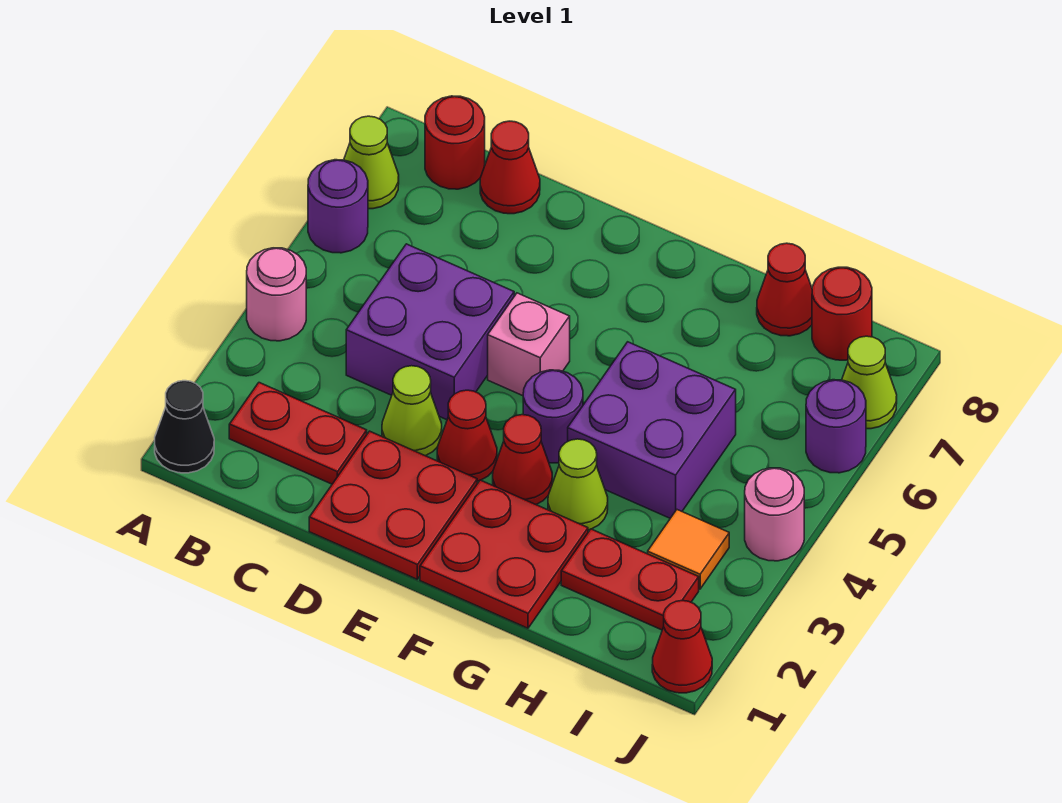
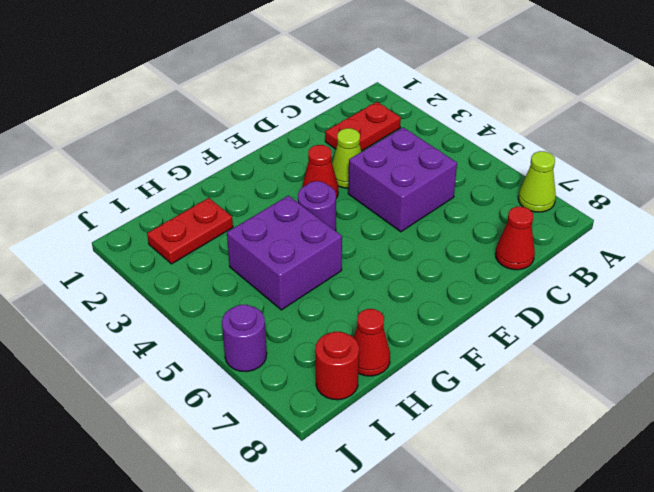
none -> black cone A1 level 1
none -> pink round brick A4 level 1
none -> purple round brick A6 level 1

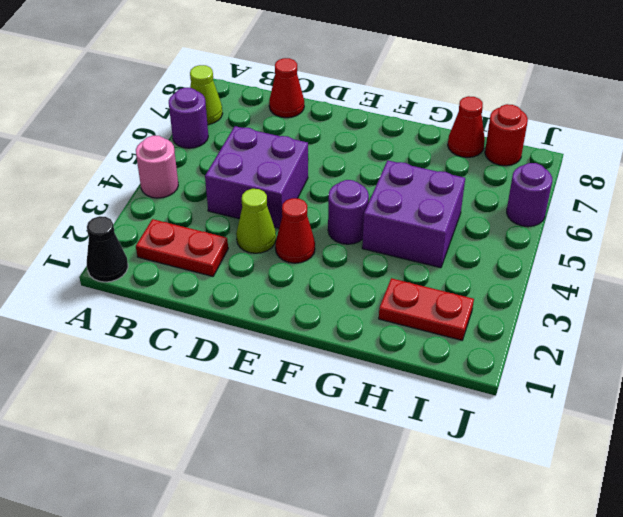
none -> red round brick B8 level 1
none -> red plate D1:E2 level 1
none -> pink brick E5 level 1

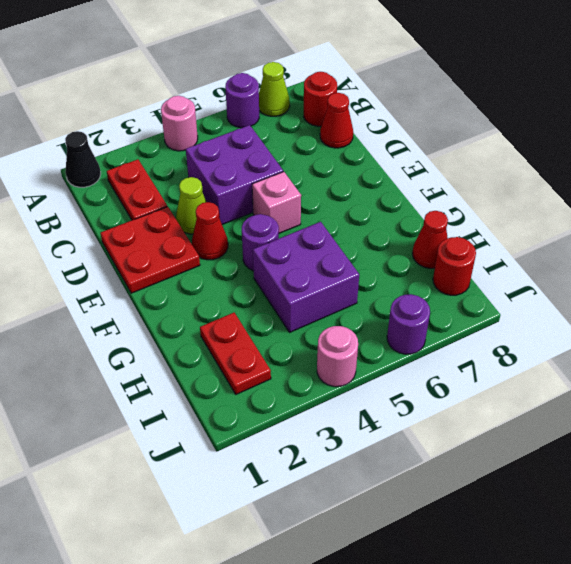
none -> red plate F1:G2 level 1
none -> red cone F3 level 1
none -> lime cone G3 level 1

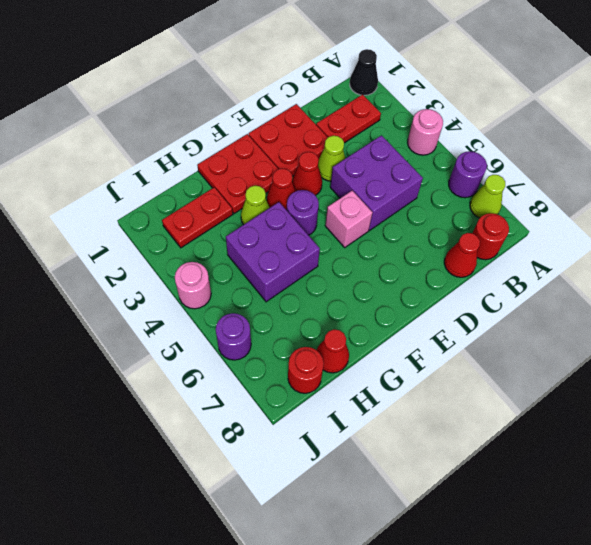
none -> orange tile I3 level 1
none -> red cone J1 level 1
none -> lime cone J7 level 1

